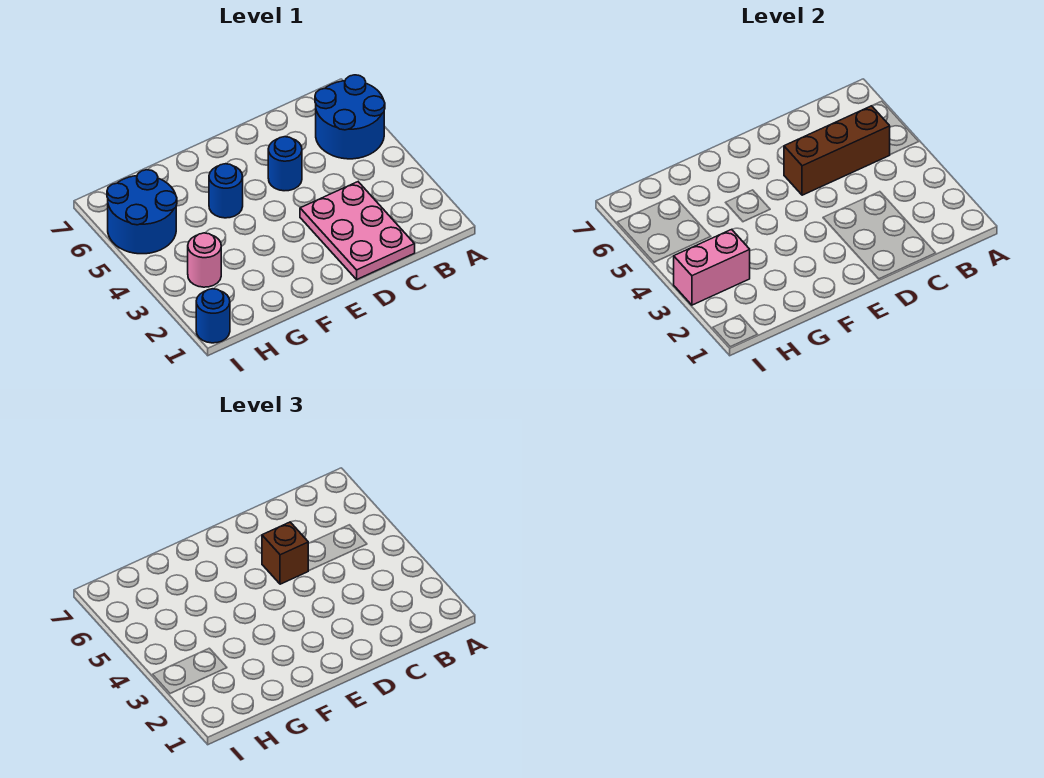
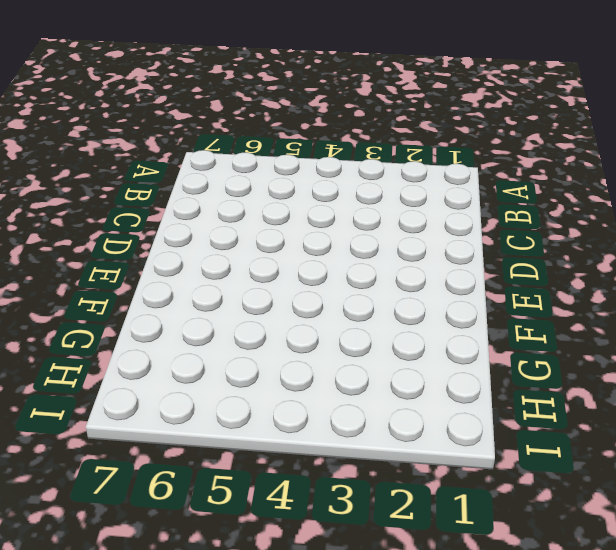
none -> blue round brick A5:B6 level 1
none -> pink plate C1:D3 level 1

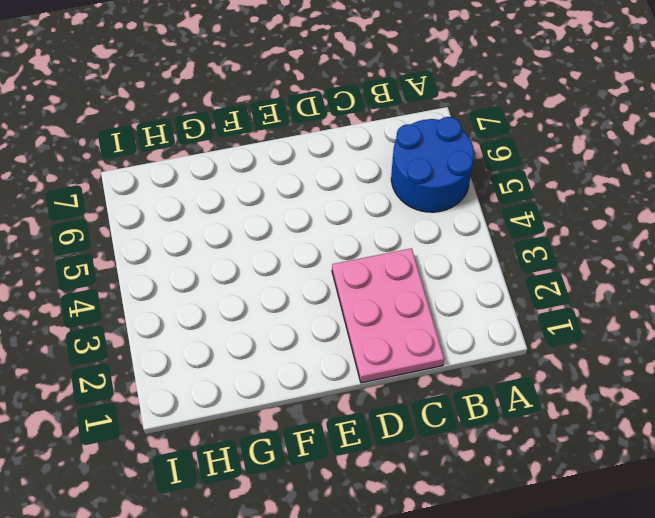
none -> blue round brick D5 level 1
none -> blue round brick F5 level 1

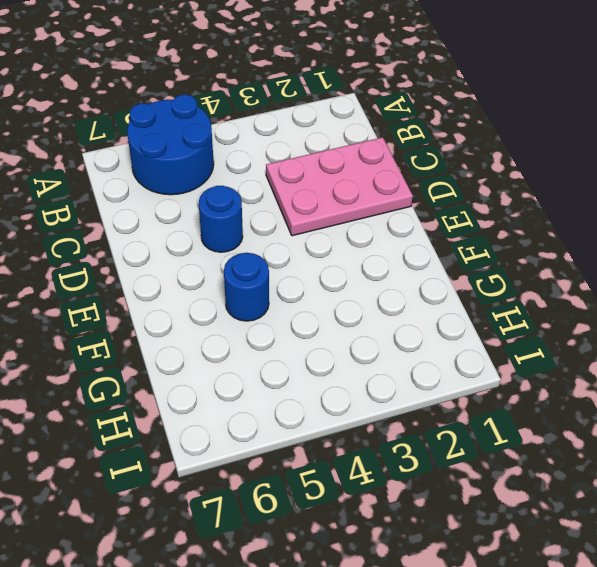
none -> pink round brick H3 level 1
none -> blue round brick H5:I6 level 1

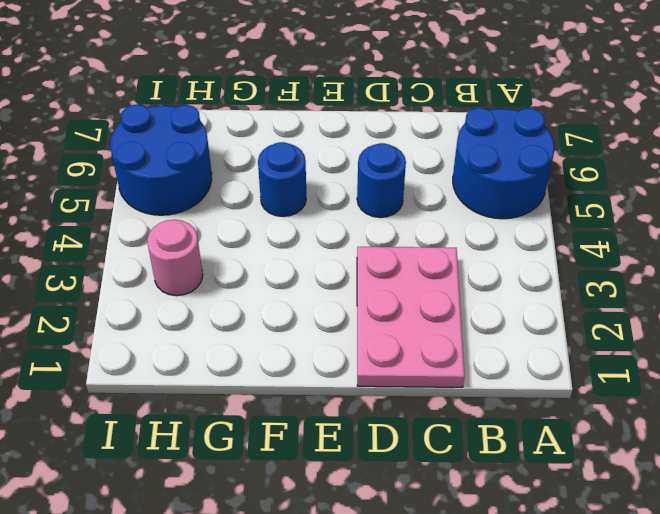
none -> blue round brick I1 level 1
none -> brown brick B5:D5 level 2

